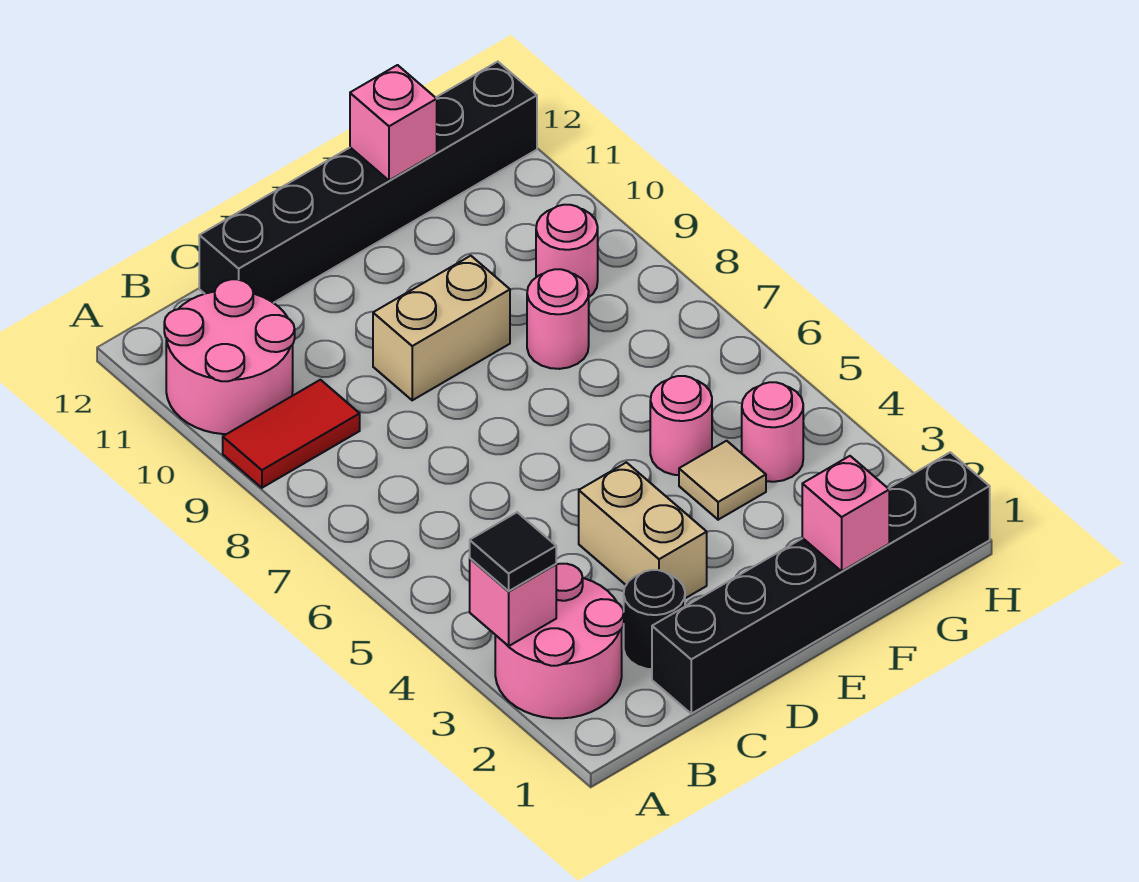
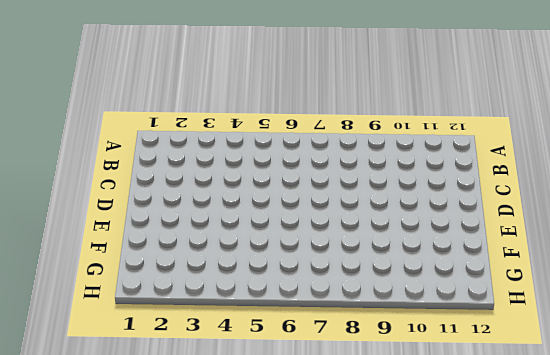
none -> pink round brick A2:B3 level 1
none -> red tile A9:B9 level 1
none -> pink round brick A10:B11 level 1

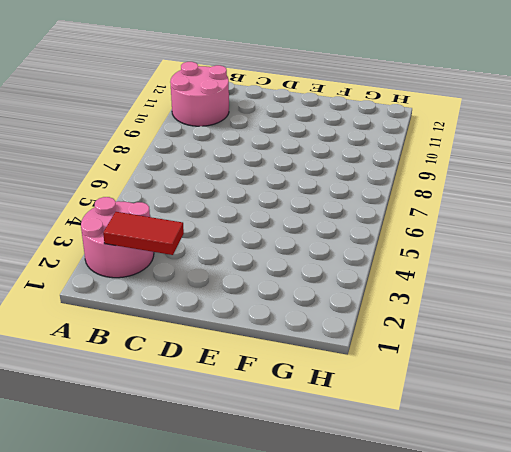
red tile B2:C2 level 2 -> red tile A9:B9 level 1
none -> black brick C1:H1 level 1
none -> black round brick C2 level 1
none -> black brick C12:H12 level 1

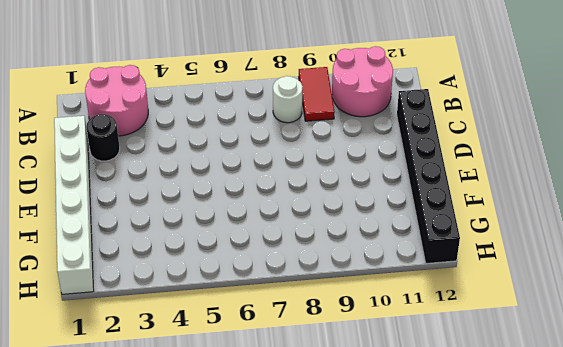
white round brick B8 level 1 -> none
white brick C1:H1 level 1 -> black brick C1:H1 level 1
none -> tan brick D3:D4 level 1
none -> tan brick D9:E9 level 1
none -> tan tile F4 level 1

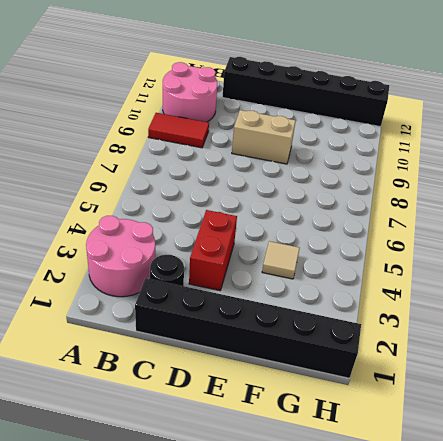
red brick D3:D4 level 1 -> tan brick D3:D4 level 1
none -> pink round brick F5 level 1
none -> pink round brick F8 level 1
none -> pink round brick G4 level 1

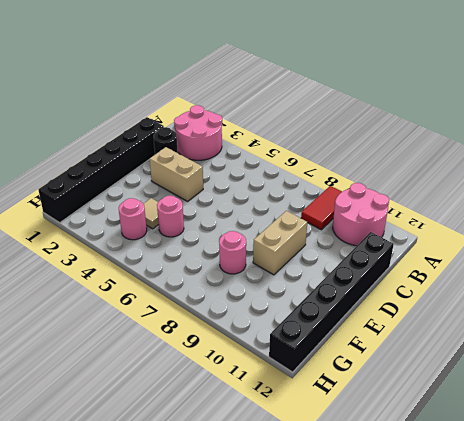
none -> pink round brick G9 level 1
none -> pink brick A3 level 2
none -> pink brick F1 level 2

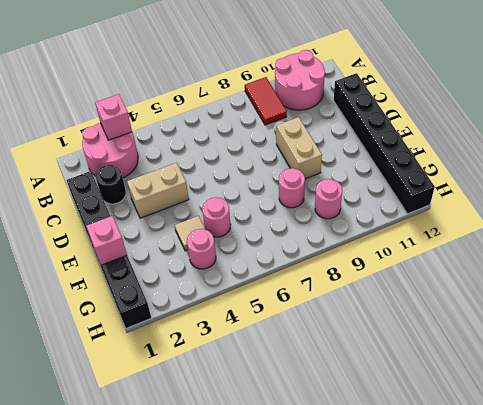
none -> pink brick F12 level 2
none -> black tile A3 level 3

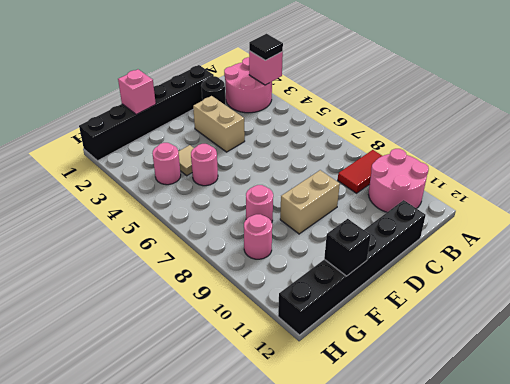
black brick F12 level 2 -> pink brick F12 level 2

